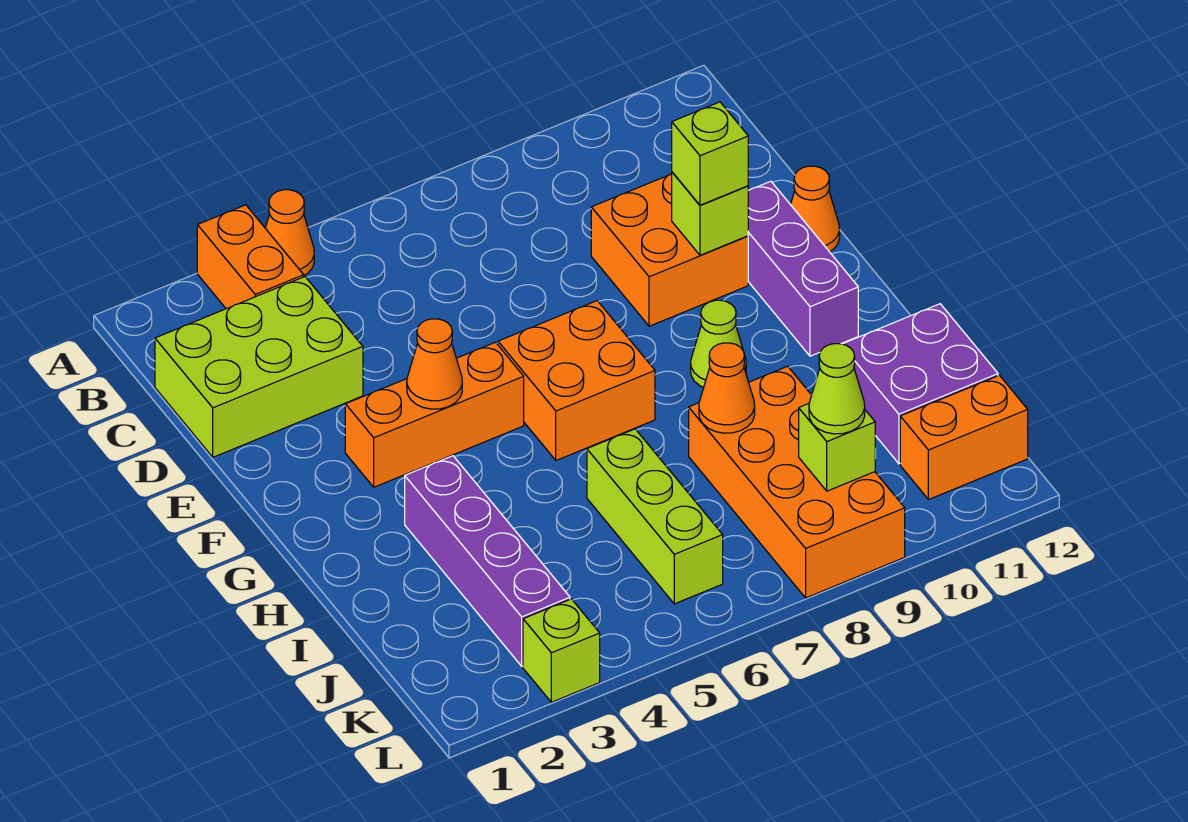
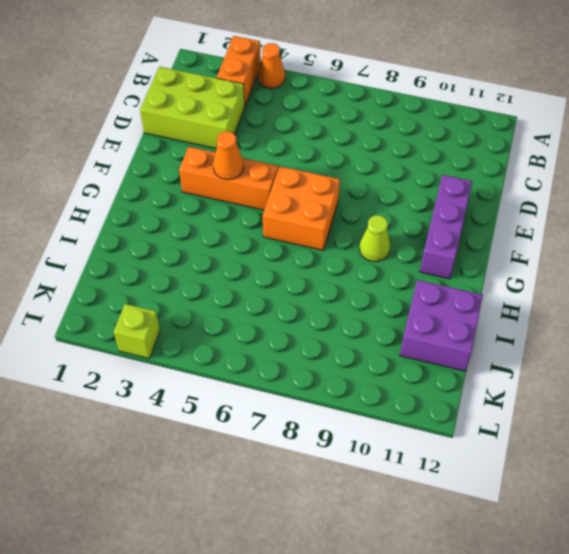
none -> orange brick D9:E10 level 1
none -> orange cone E12 level 1
none -> purple brick H3:K3 level 1

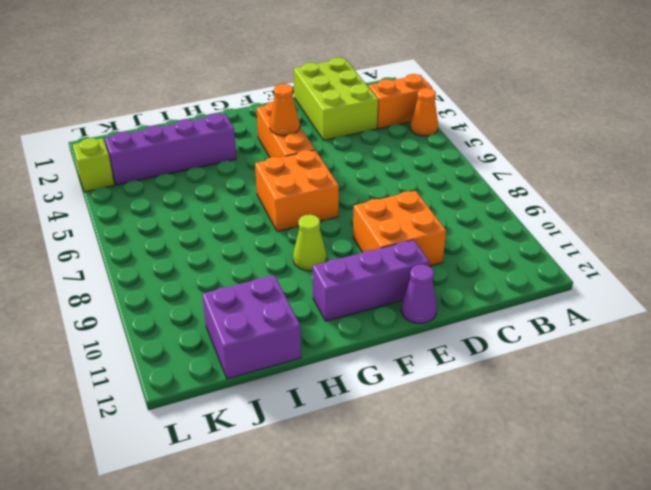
purple cone E12 level 1 -> orange cone E12 level 1
none -> lime brick I6:K6 level 1
none -> orange brick I8:L9 level 1
none -> orange brick K11:K12 level 1

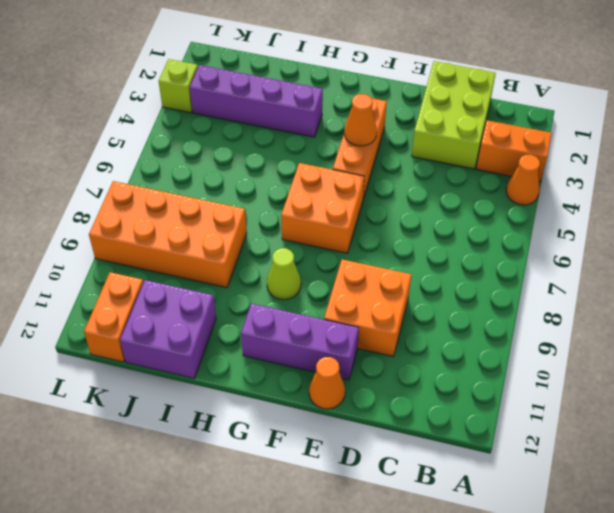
none -> lime brick I6:K6 level 1
none -> lime brick E10 level 2
none -> orange cone I8 level 2

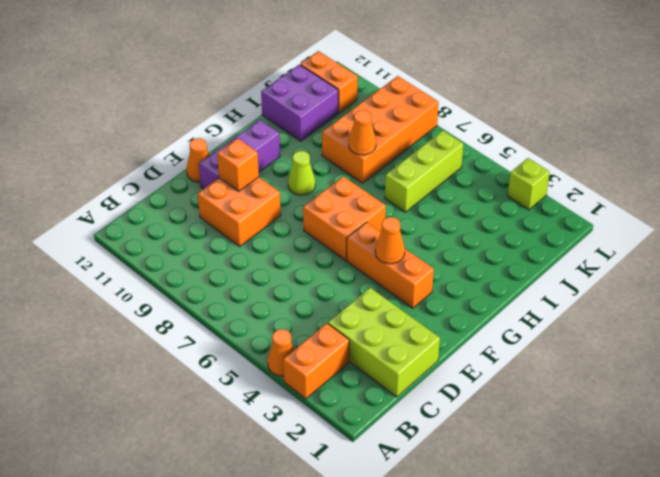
orange brick E10 level 2 -> lime brick E10 level 2
none -> purple brick H3:K3 level 1
none -> lime brick K9 level 2
none -> lime brick E10 level 3

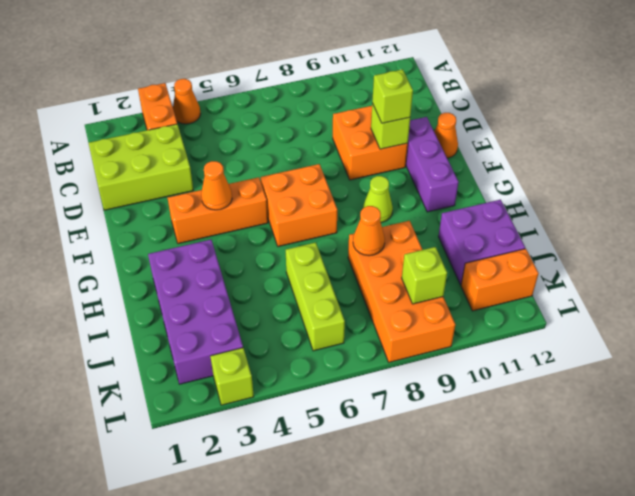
purple brick H2:K3 level 1 -> purple brick H3:K3 level 1
none -> lime cone K9 level 3

